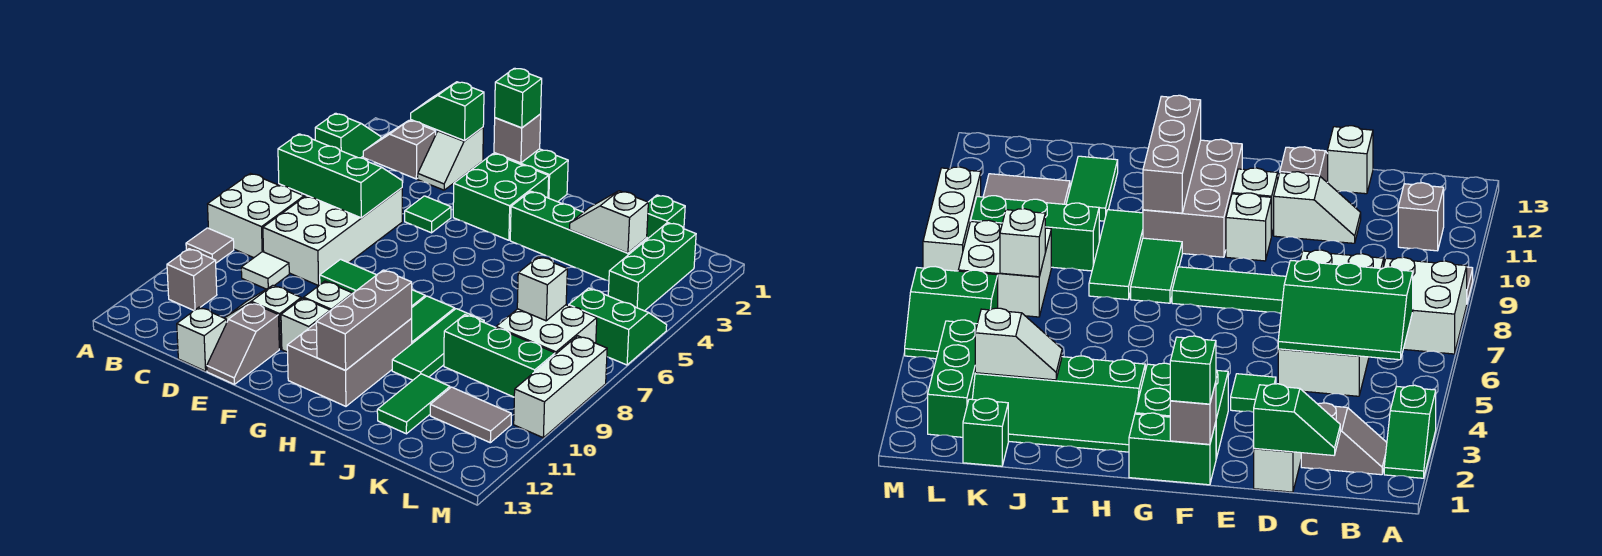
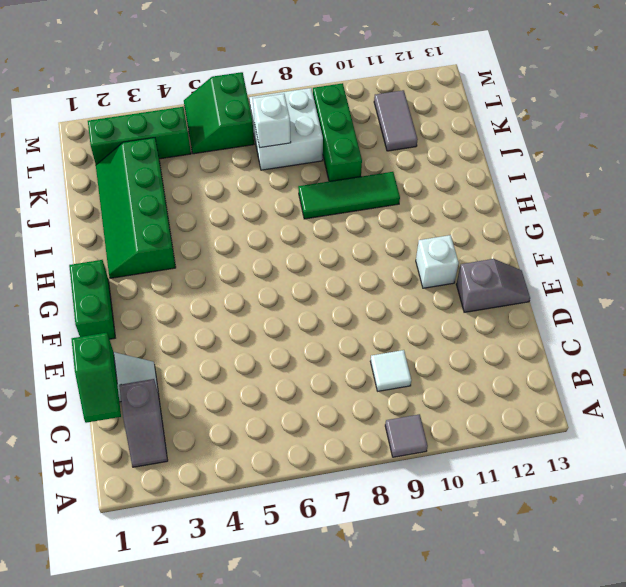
none -> green slope A2:A3 level 1 top 3
none -> white brick A7:B8 level 1
none -> grey brick B11 level 1
none -> white brick C5:D8 level 1

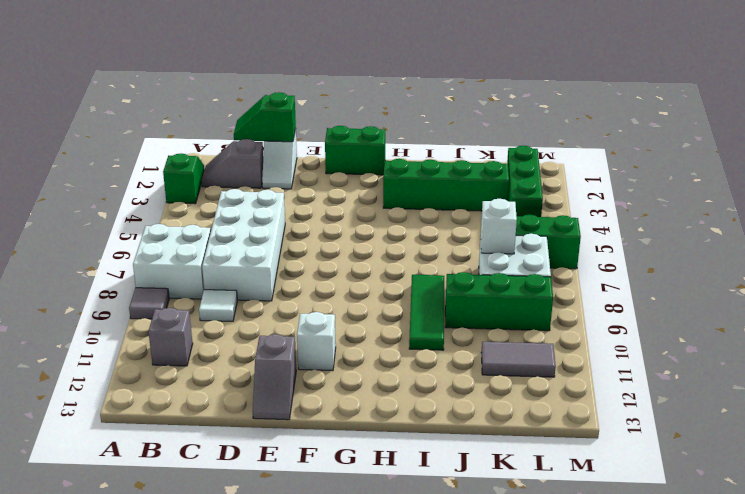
none -> white slope D11:E11 level 1 top E
none -> white brick D13 level 1
none -> green tile E4 level 1
none -> green tile E8:G8 level 1

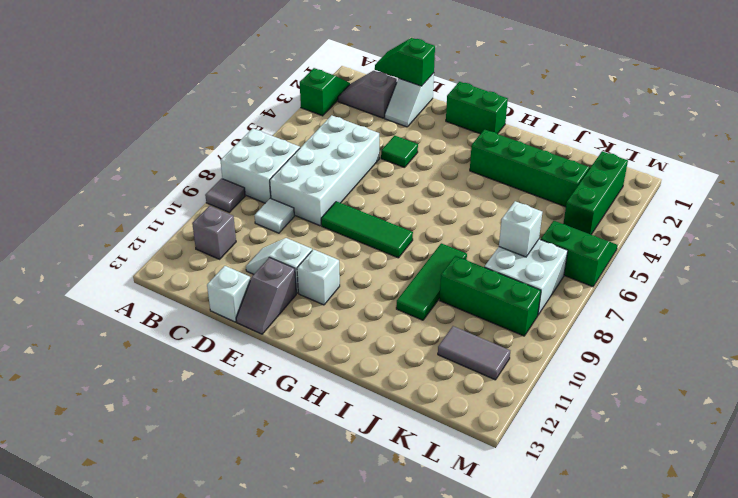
none -> green brick F2:G3 level 1
none -> white brick F10 level 1
none -> grey brick G10:H12 level 1
none -> green tile H8:H9 level 1

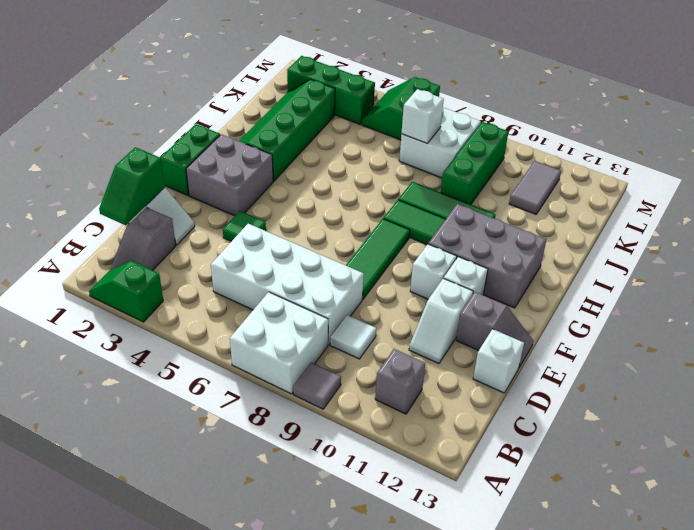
grey brick F2:G3 level 1 -> green brick F2:G3 level 1
none -> green tile J11:J12 level 1
none -> green brick K1 level 1
none -> white brick M8:M10 level 1
none -> green slope B5:D6 level 2 top 6

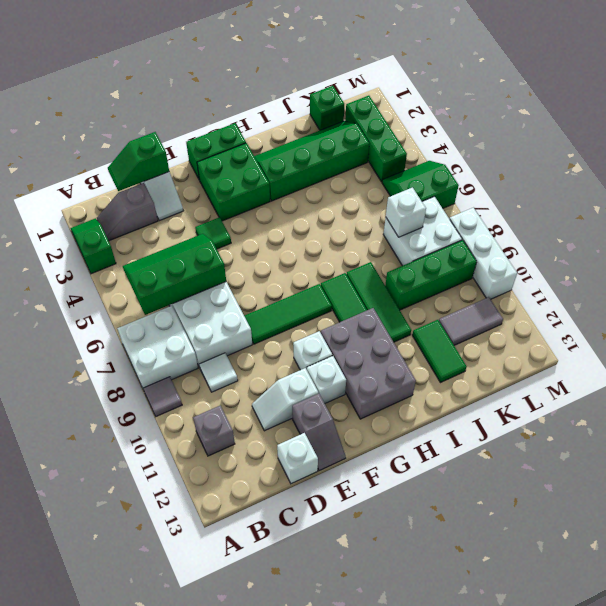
none -> grey brick F1 level 2
none -> grey brick H10:H12 level 2
none -> white slope J3:K3 level 2 top K
none -> green brick F1 level 3

